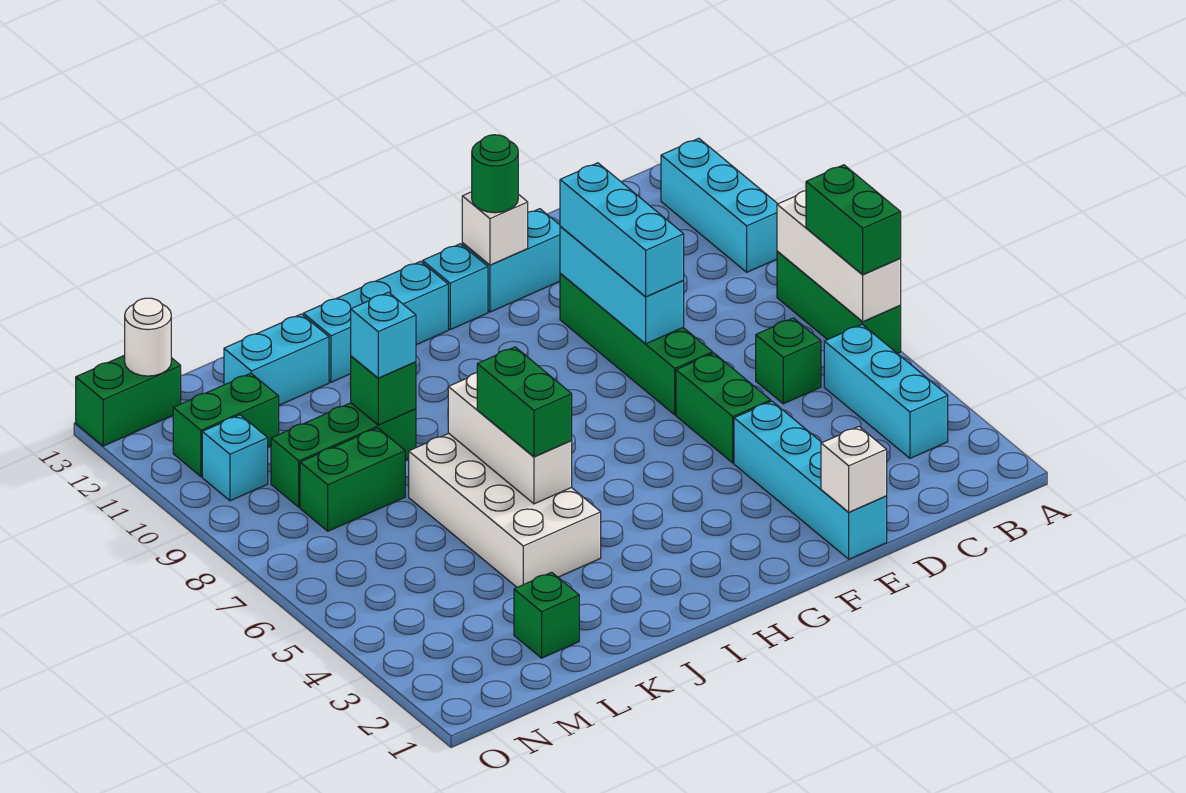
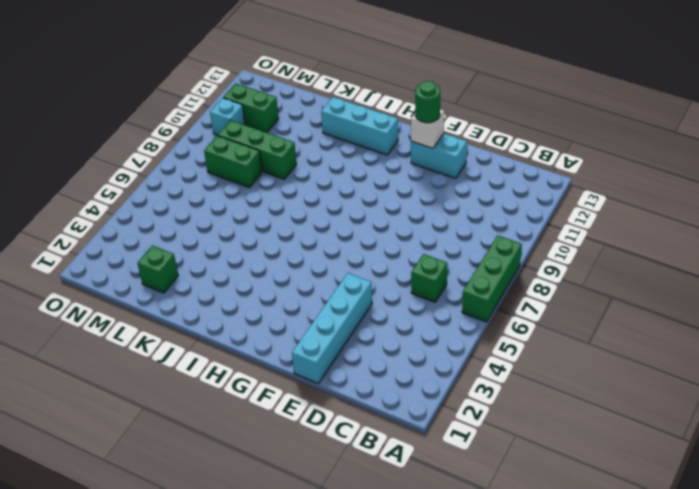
none -> cyan brick A10:A12 level 1
none -> cyan brick B3:B5 level 1
none -> green brick E5:E6 level 1
none -> green brick E7:E10 level 1

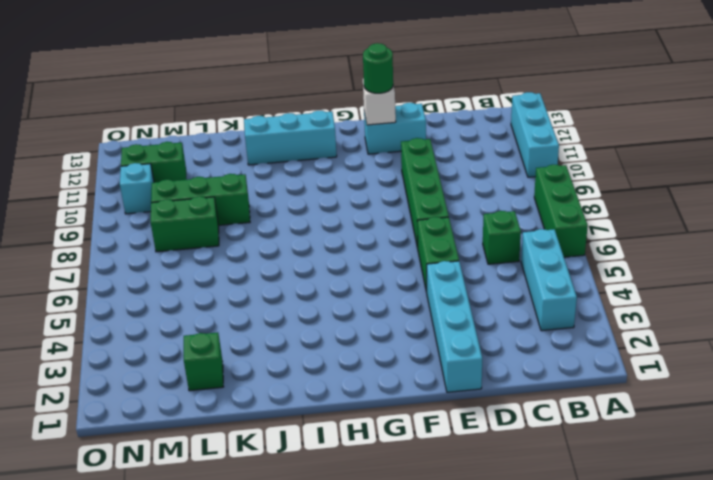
none -> cyan brick G12 level 1
none -> white brick J4:K7 level 1
none -> cyan brick K12:L12 level 1
none -> green brick N13:O13 level 1

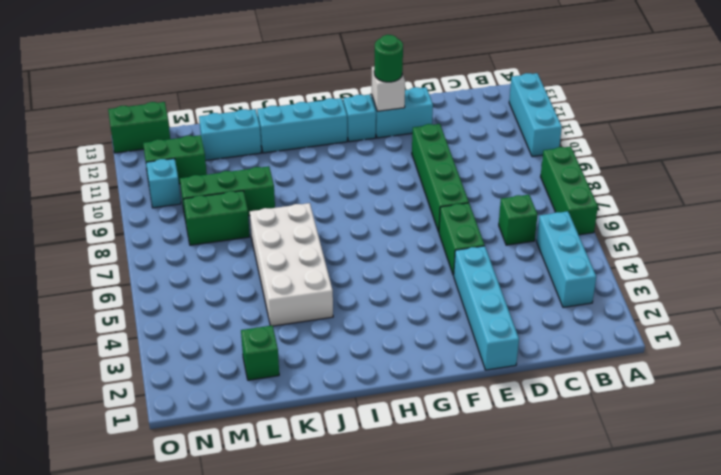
none -> white brick A6:A8 level 2
none -> white brick E1 level 2
none -> cyan brick E8:E10 level 2
none -> white brick J5:J7 level 2

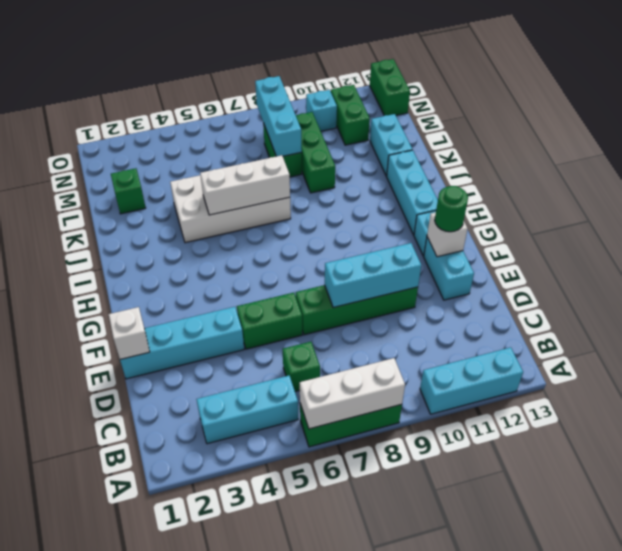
cyan brick L8:N8 level 2 -> cyan brick E8:E10 level 3
none -> green brick K9 level 2
none -> white round brick N13 level 2
none -> green brick A6:A7 level 3
none -> green brick J5:J6 level 3

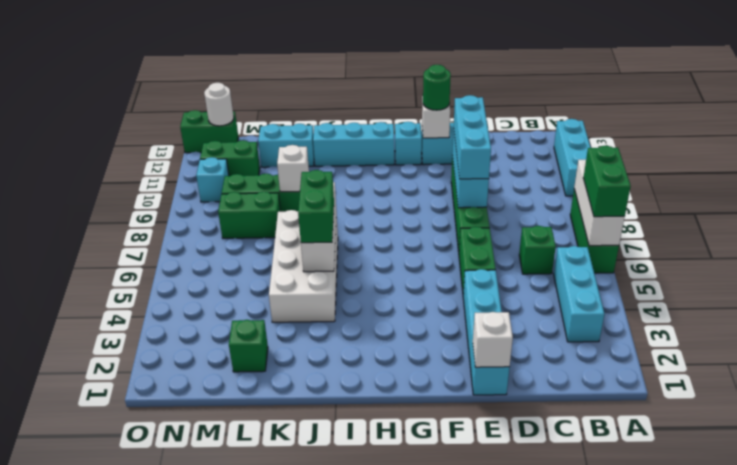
white brick K9 level 2 -> green brick K9 level 2
none -> cyan brick K9 level 3

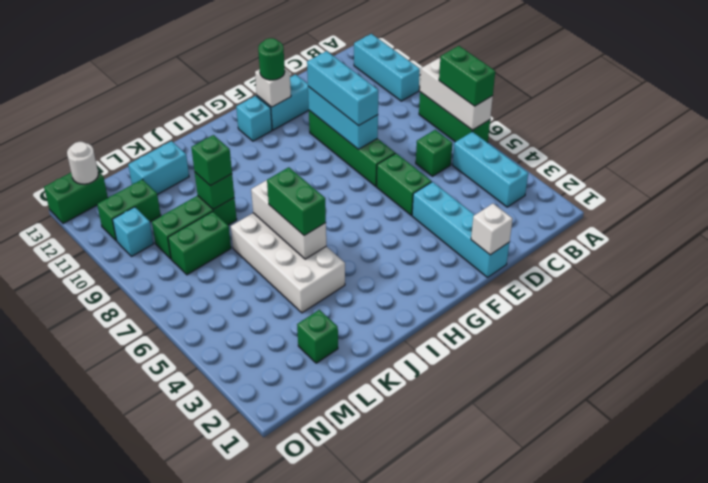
green brick K9 level 3 -> cyan brick K9 level 3
none -> cyan brick H12:J12 level 1

